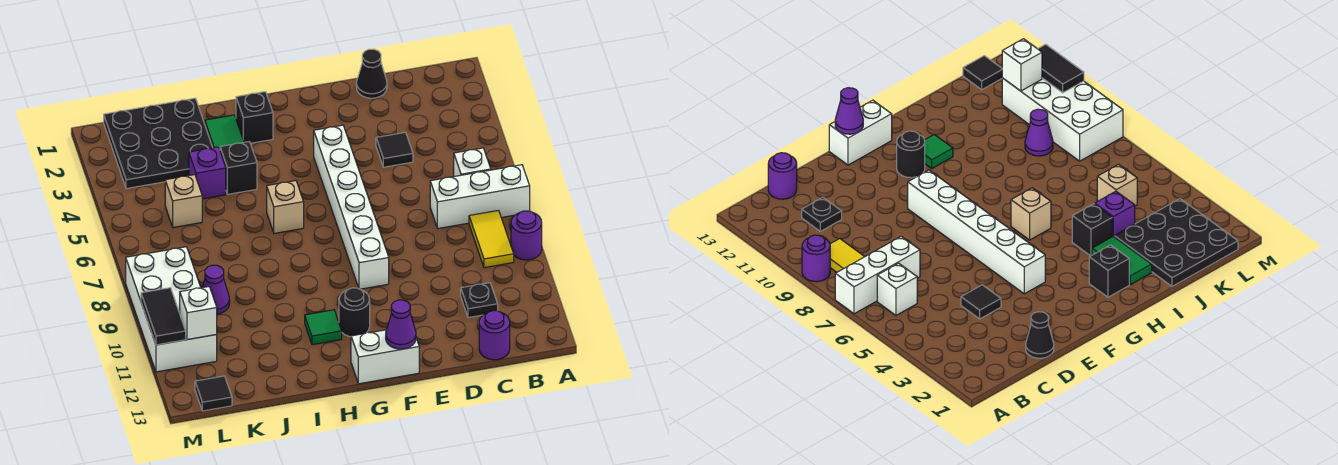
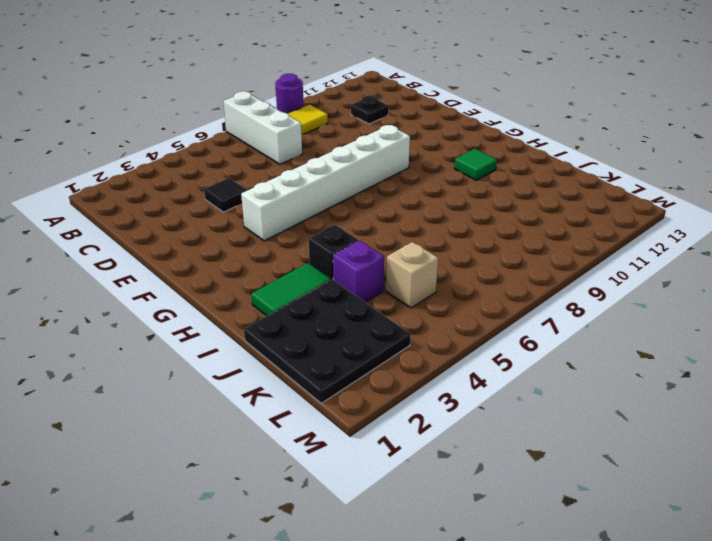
none -> white brick B6 level 1
none -> purple round brick C13 level 1
none -> black cone D1 level 1

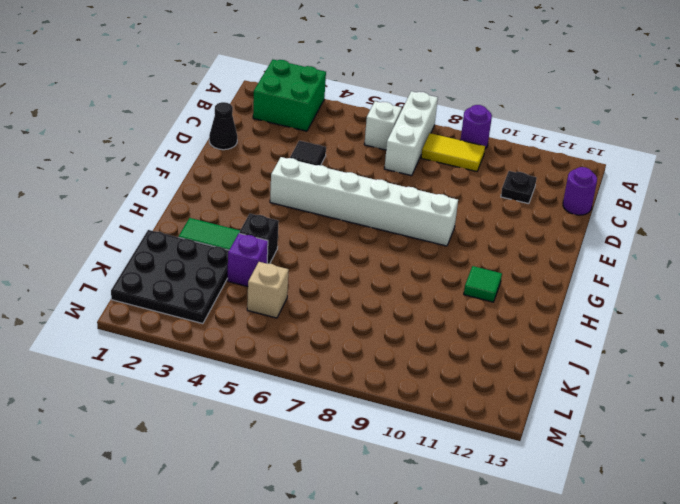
green brick A2:B3 level 1 -> none
none -> white brick F13:G13 level 1
none -> black round brick G11 level 1
none -> black brick H2 level 1

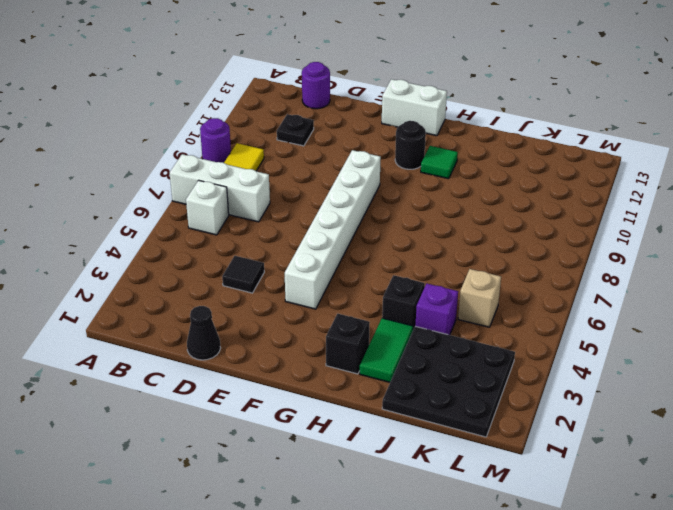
none -> tan brick H6 level 1
none -> purple cone K9 level 1
none -> white brick L8:M11 level 1

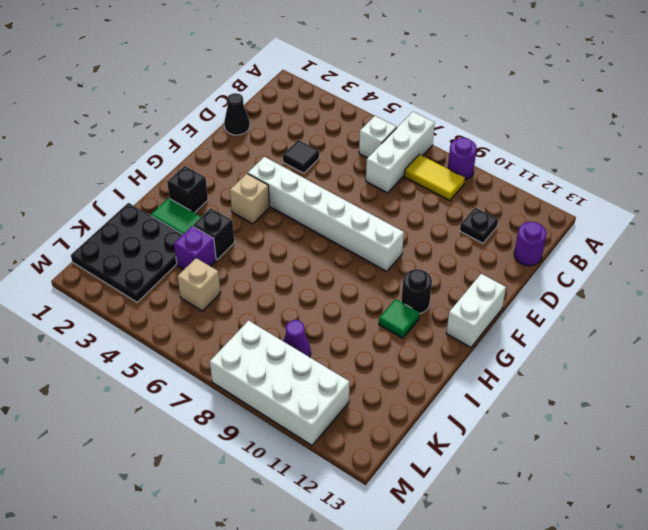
tan brick G4 level 1 -> tan brick H6 level 1
none -> black tile L13 level 1
none -> purple cone F13 level 2
none -> white brick L11 level 2

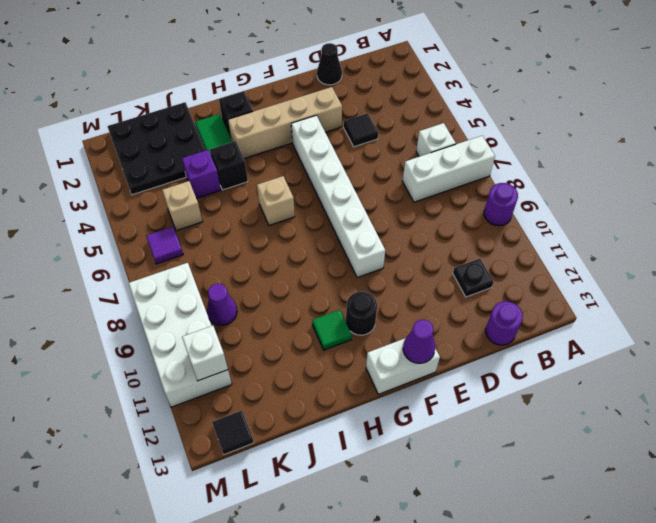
tan brick E3:H3 level 1 -> none
purple tile L6 level 1 -> none
none -> yellow tile B8:B9 level 1
none -> black tile M10:M11 level 2

